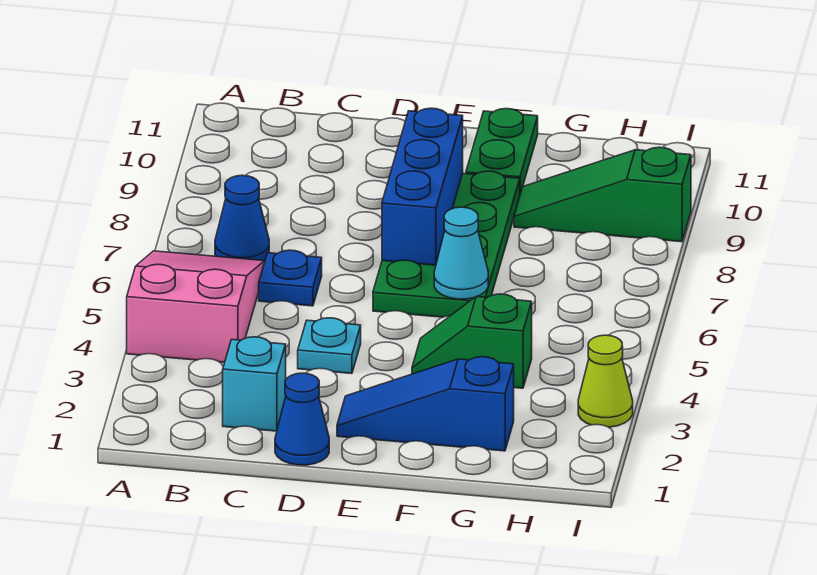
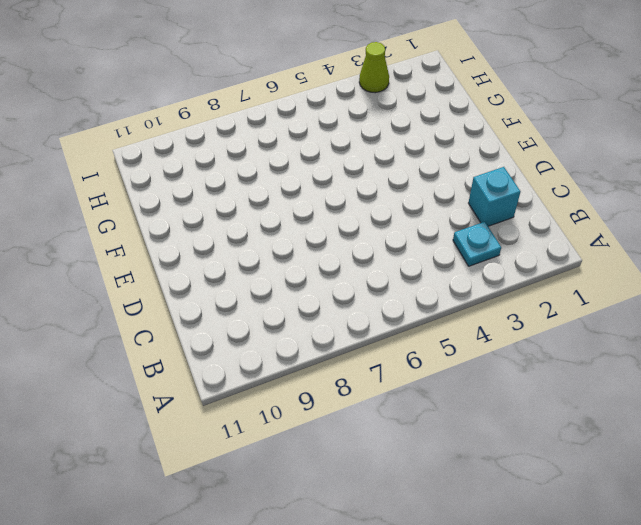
cyan plate B3 level 1 -> cyan plate D4 level 1
none -> pink slope A4:B6 level 1 top 4
none -> blue cone B7 level 1
none -> blue plate C6 level 1

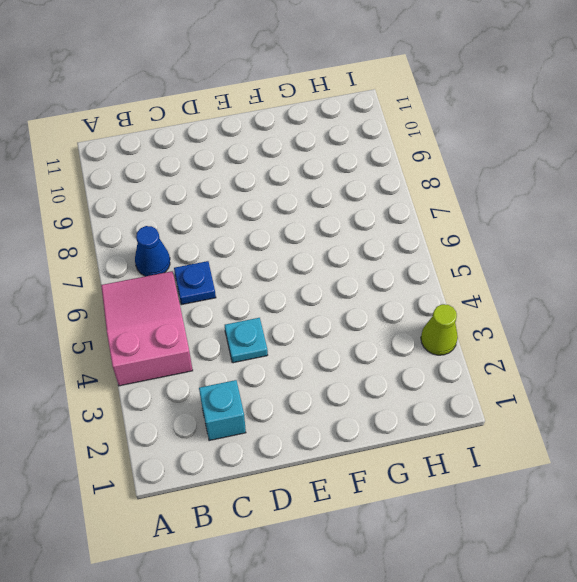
none -> blue cone D1 level 1
none -> blue slope E2:G2 level 1 top G
none -> green plate E6:F9 level 1

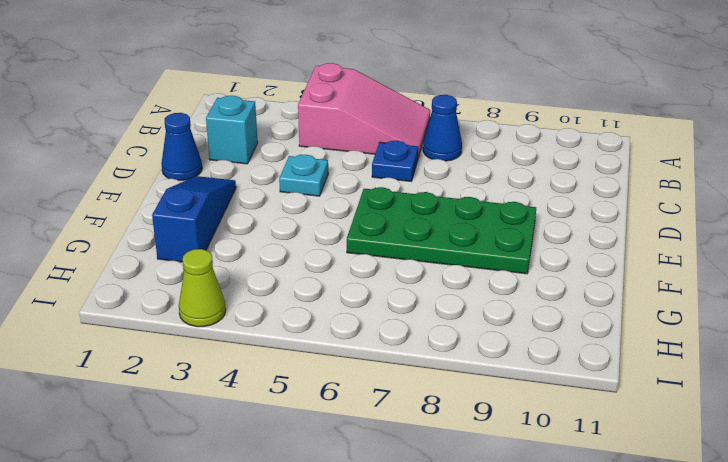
none -> green slope F4:G4 level 1 top G
none -> green plate F10:F11 level 1
none -> green slope G9:I9 level 1 top I

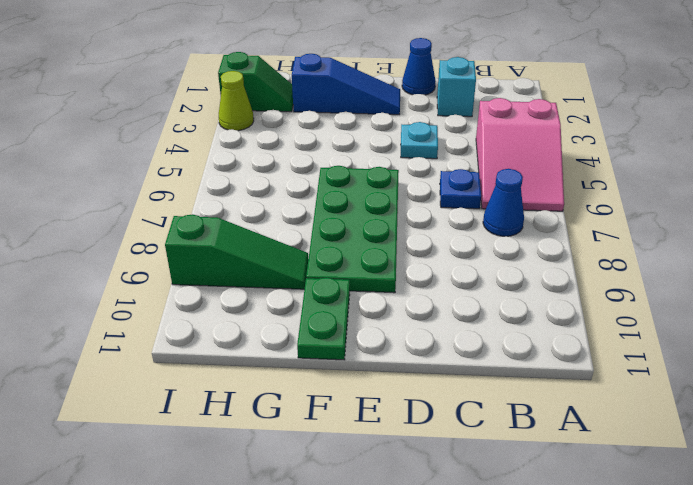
green slope H2:I2 level 1 top I -> green slope F4:G4 level 1 top G
none -> blue brick E7:E9 level 2
none -> cyan cone F6 level 2

